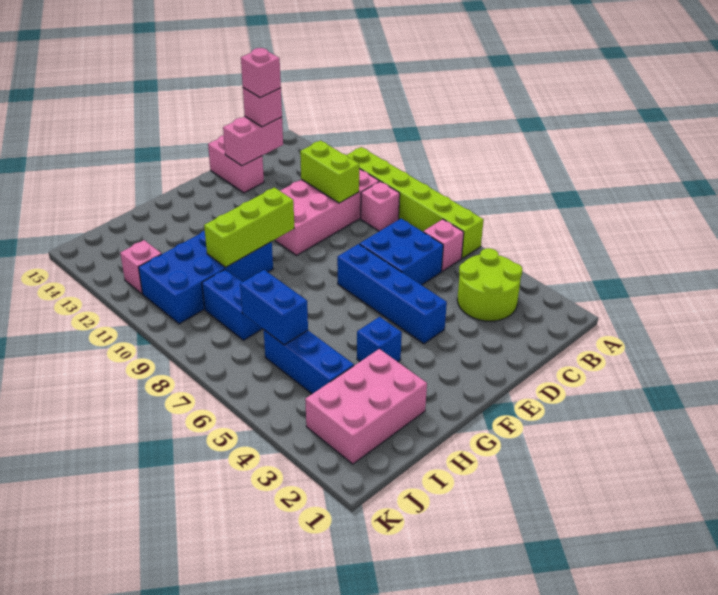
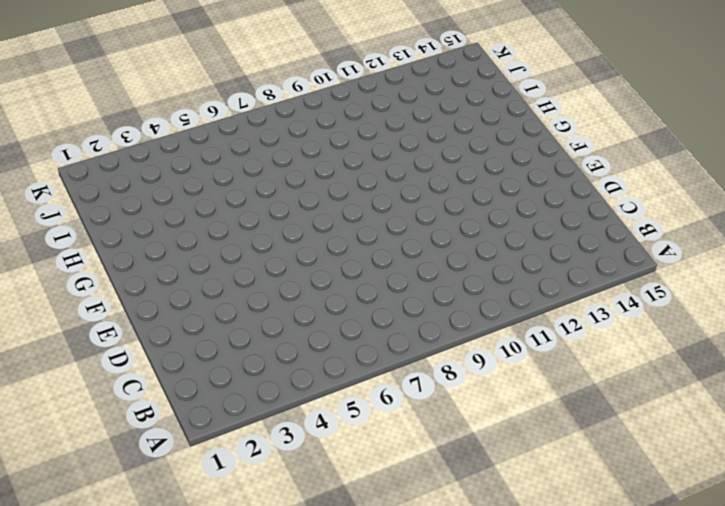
none -> lime brick A6:A11 level 1
none -> lime round brick B3:C4 level 1
none -> pink brick B6 level 1

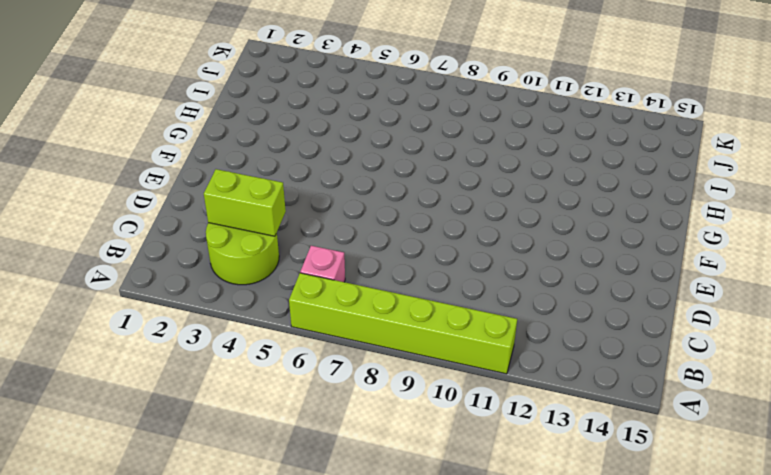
lime brick C3:C4 level 2 -> lime brick C10:C11 level 2
none -> pink brick B9 level 1
none -> pink brick B10:E11 level 1
none -> blue brick C6:D7 level 1

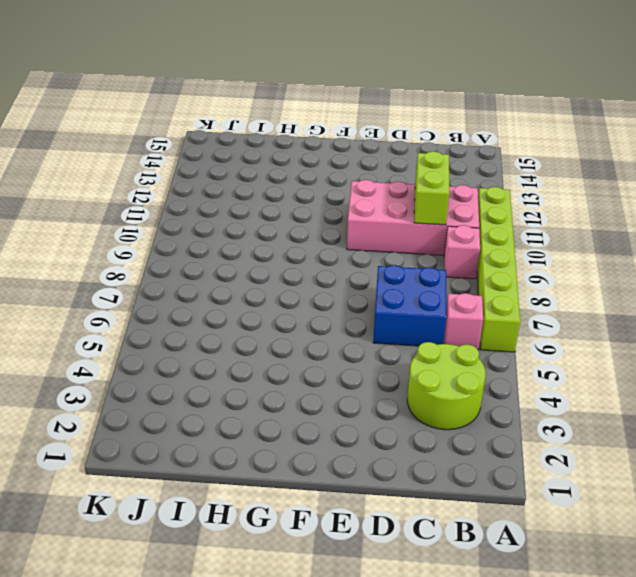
none -> pink brick D14:D15 level 1
none -> blue brick E4:E7 level 1
none -> blue brick G4 level 1

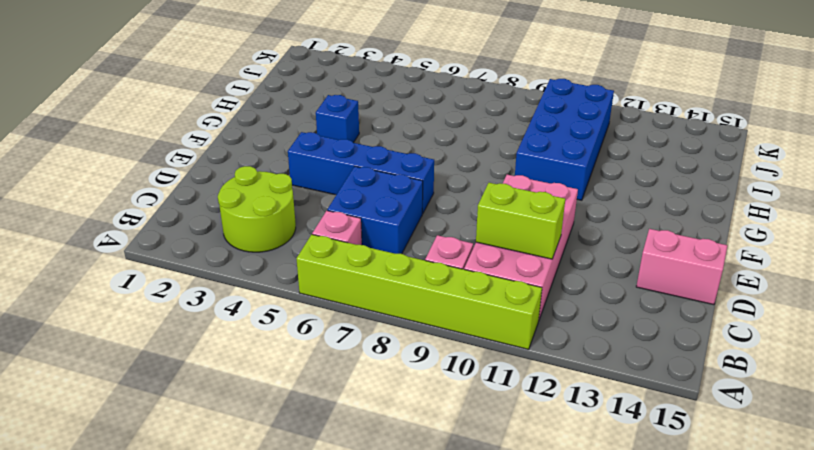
none -> pink brick H2:J3 level 1
none -> blue brick I4:I6 level 1
none -> blue brick I8:I9 level 1

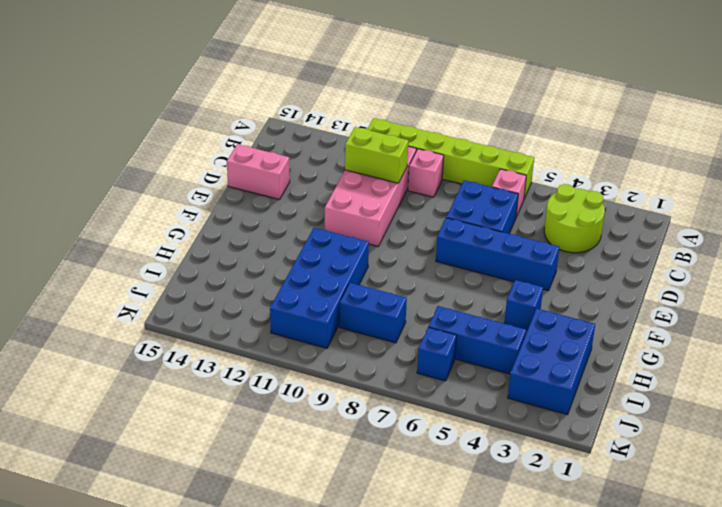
blue brick H2:J3 level 1 -> pink brick H2:J3 level 1
blue brick J6 level 1 -> none
none -> pink brick J12 level 1
none -> pink brick C14:D14 level 2
none -> lime brick F10:H10 level 2

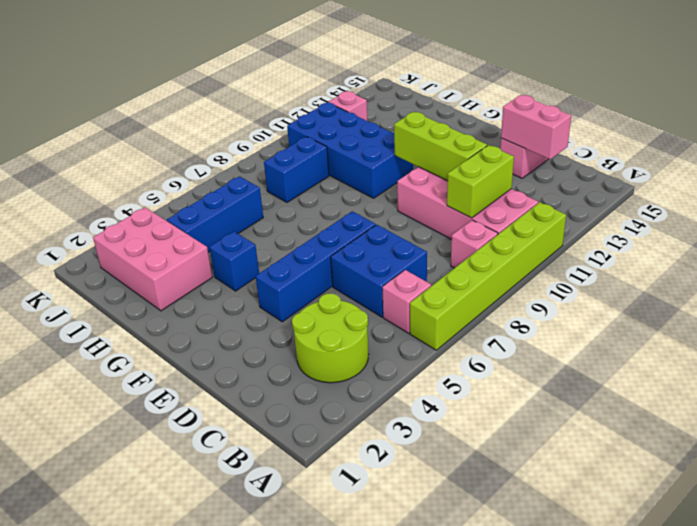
lime brick D11:F11 level 2 -> lime brick F10:H10 level 2
none -> blue brick I6:I7 level 2
none -> pink brick C14 level 3
none -> pink brick C14 level 4

